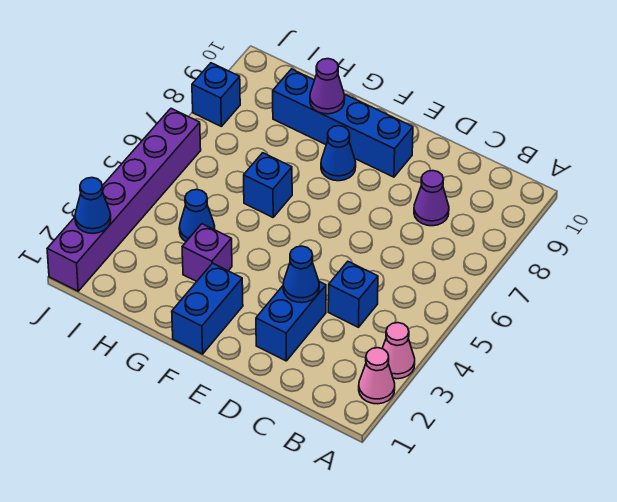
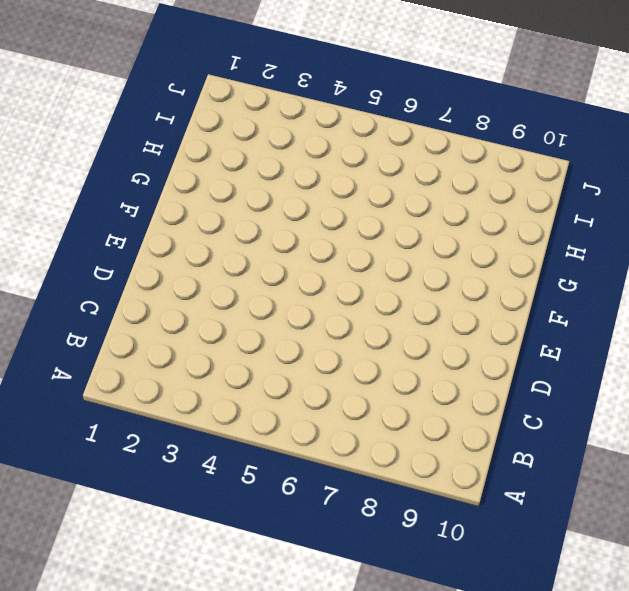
none -> pink cone A2 level 1
none -> pink cone A3 level 1
none -> blue brick C4 level 1

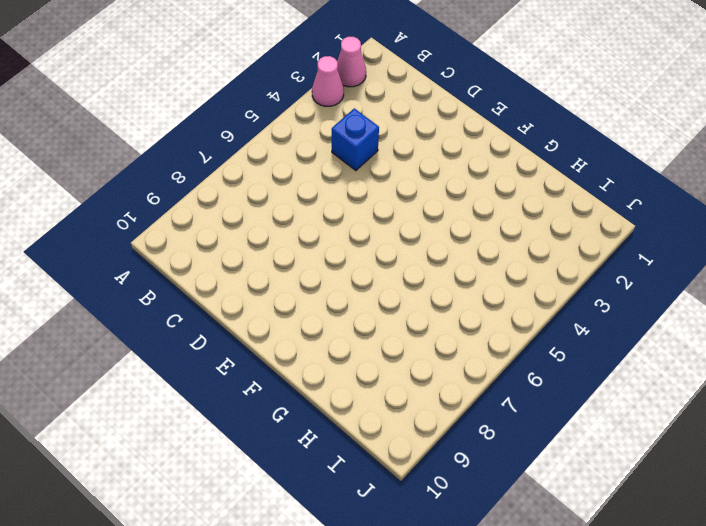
none -> purple cone C8 level 1
none -> blue brick D2:D3 level 1
none -> blue brick E9:H9 level 1

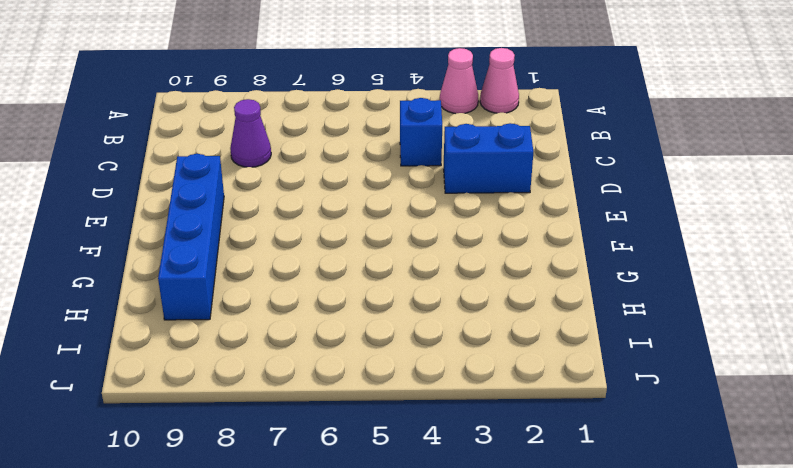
none -> blue brick F1:F2 level 1
none -> blue cone F8 level 1
none -> purple brick G3 level 1

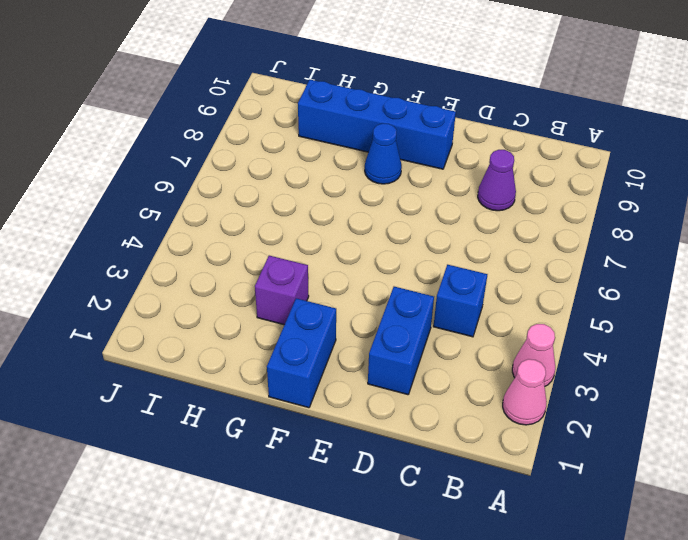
none -> blue brick G6 level 1
none -> blue cone H4 level 1
none -> purple brick J1:J6 level 1

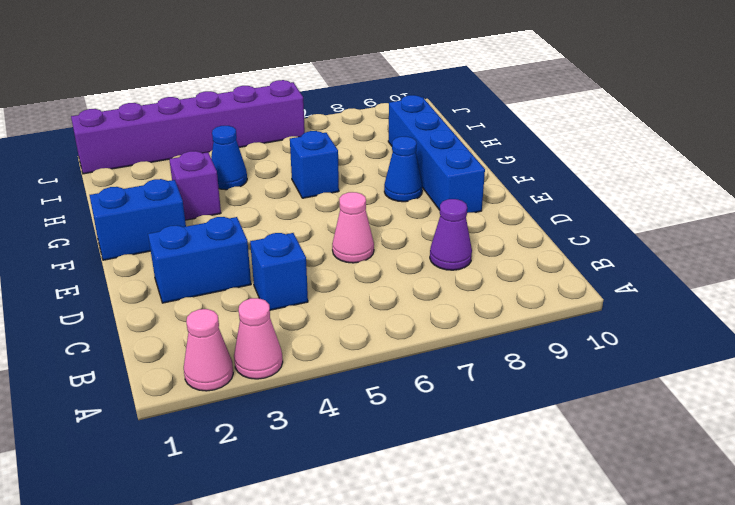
pink cone D6 level 1 -> none
none -> blue brick J8 level 1
none -> blue cone D3 level 2
none -> purple cone G9 level 2

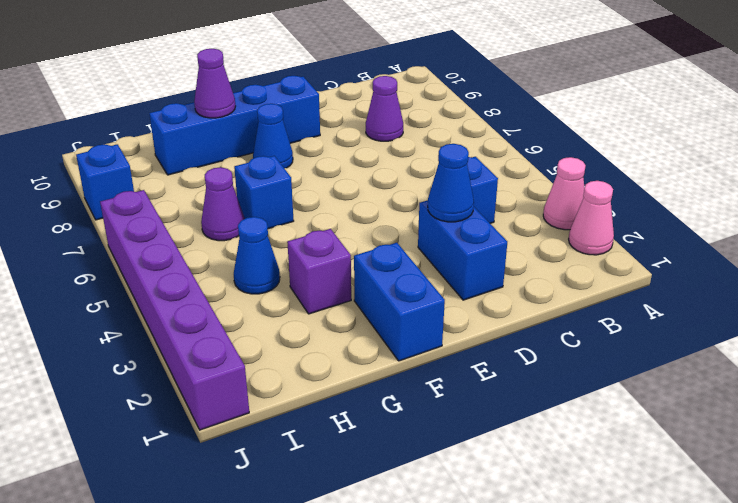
purple cone H6 level 1 -> none
none -> blue cone J2 level 2

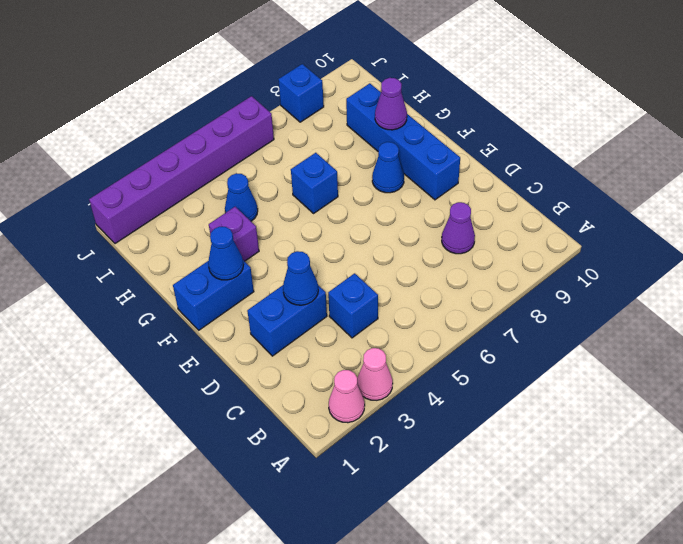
blue cone F2 level 2 -> blue cone J2 level 2

